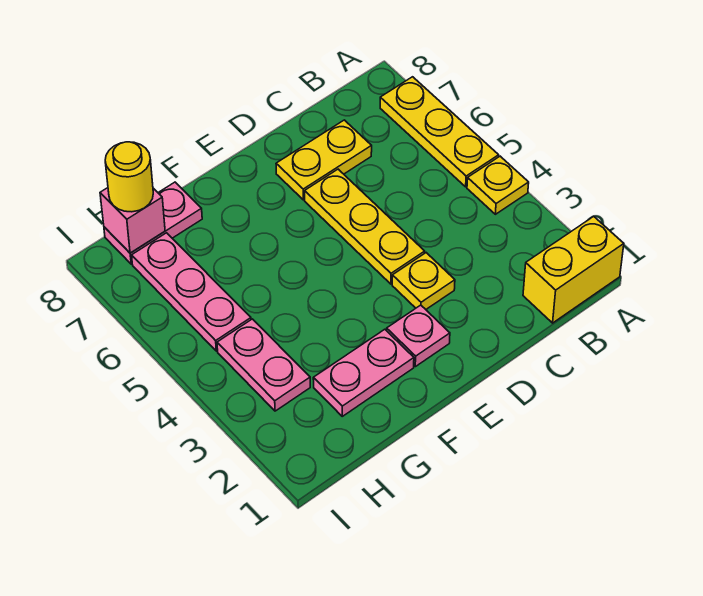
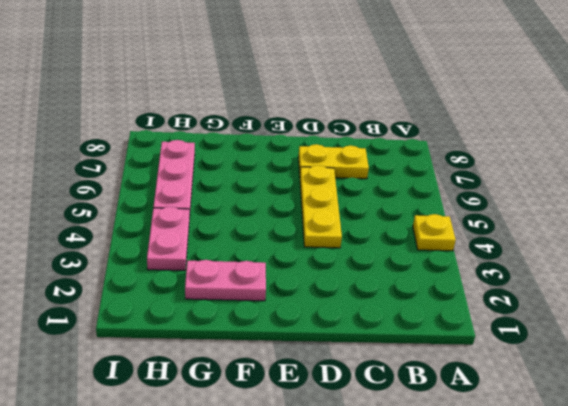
none -> yellow brick A1:B1 level 1
none -> yellow plate A5:A7 level 1
none -> yellow plate D3 level 1

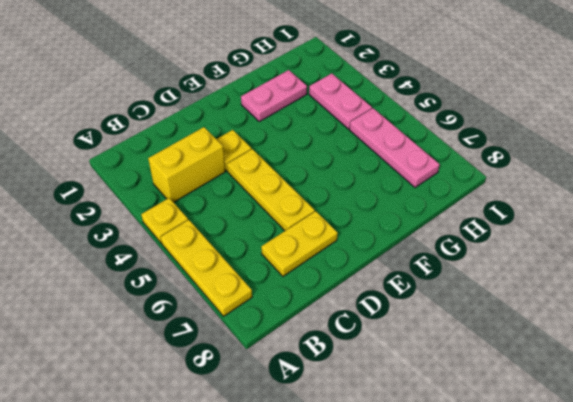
yellow brick B3:C3 level 1 -> yellow brick A1:B1 level 1
none -> pink plate E2 level 1
none -> pink plate G8:H8 level 1
none -> pink brick H8 level 2

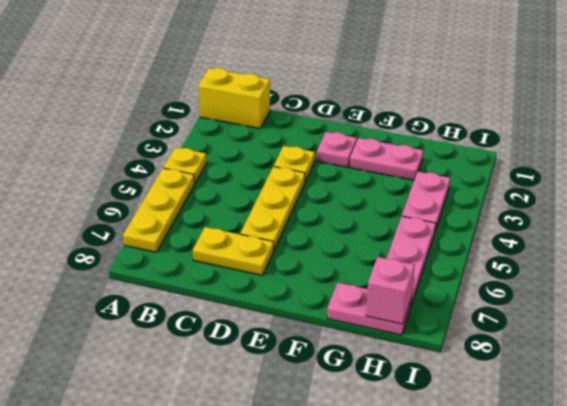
none -> yellow round brick H8 level 3

